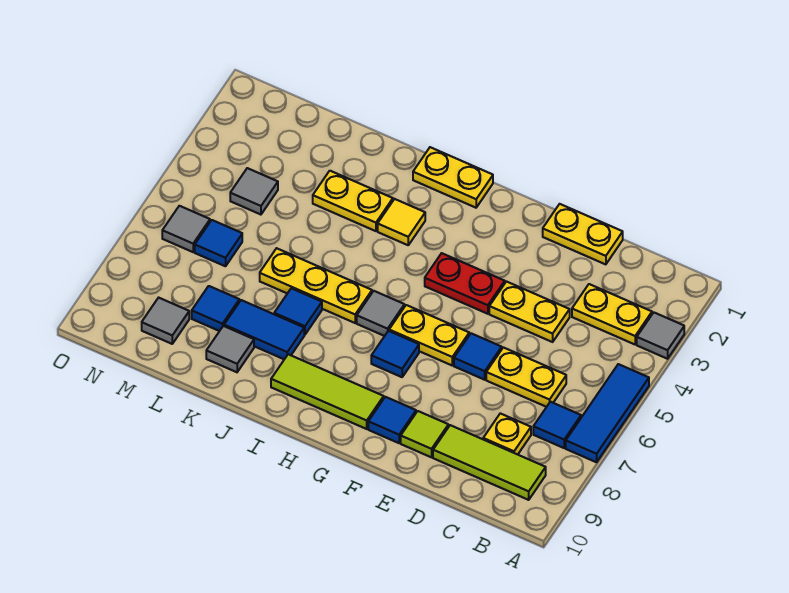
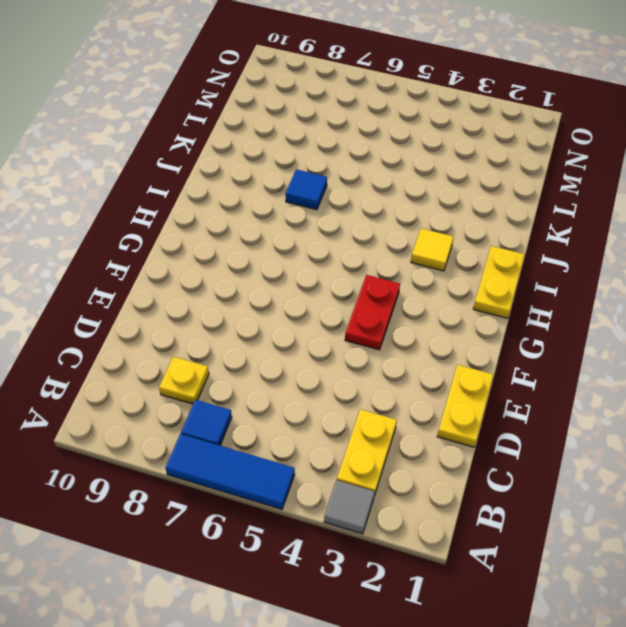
none -> lime tile B9:D9 level 1
none -> yellow plate C6:D6 level 1
none -> yellow plate D4:E4 level 1

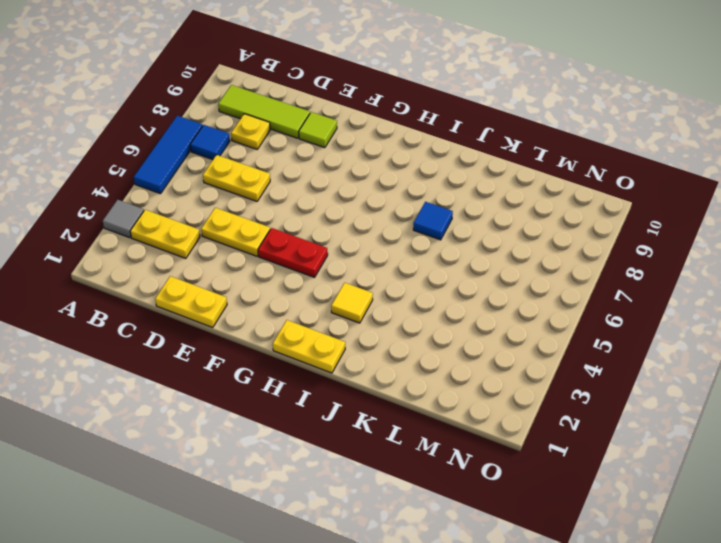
none -> blue tile E6 level 1
none -> yellow plate F6:G6 level 1
none -> blue tile F9 level 1

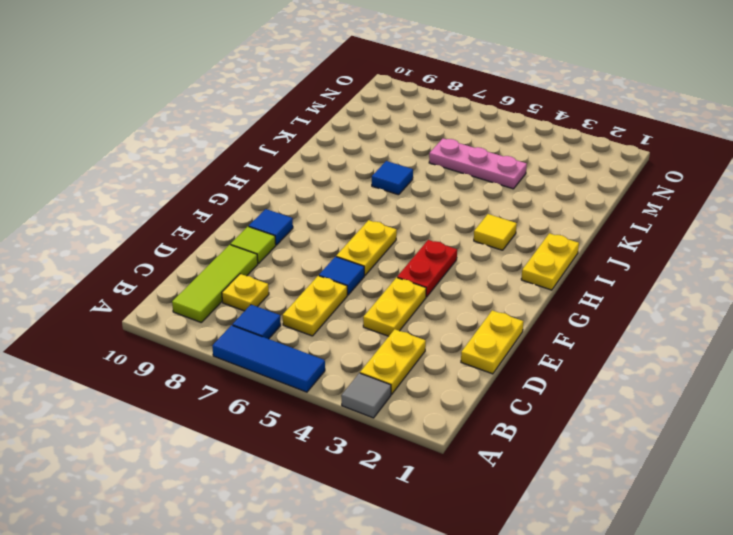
pink plate L4:L6 level 1 -> none
none -> blue tile G7 level 1
none -> lime tile G9:I9 level 1
none -> grey tile H6 level 1

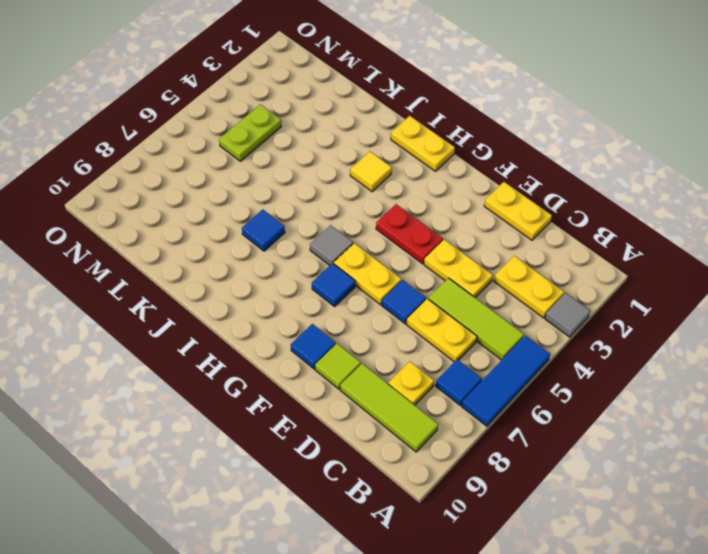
lime tile B5:D5 level 1 -> lime tile G9:I9 level 1
lime plate M4:M5 level 1 -> grey tile M4 level 1
none -> yellow plate I6:K6 level 1
none -> yellow plate J3:K3 level 1
none -> blue tile J8:K8 level 1

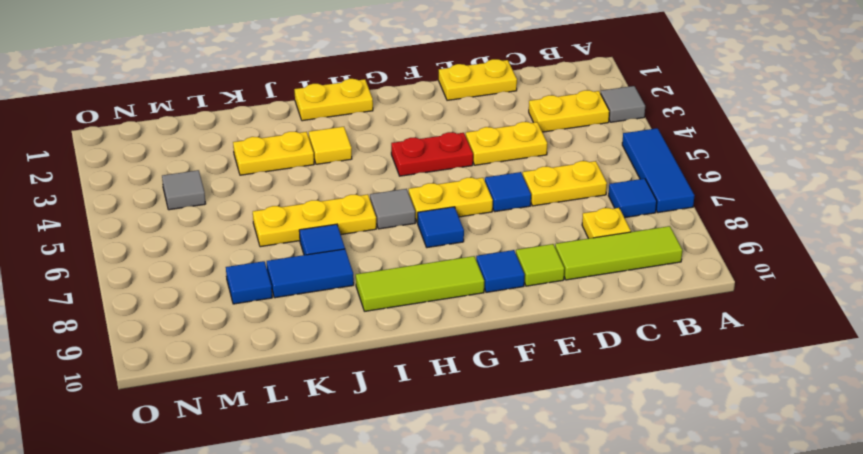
none -> grey tile K9 level 1
none -> blue tile M6 level 1
none -> grey tile M9 level 1

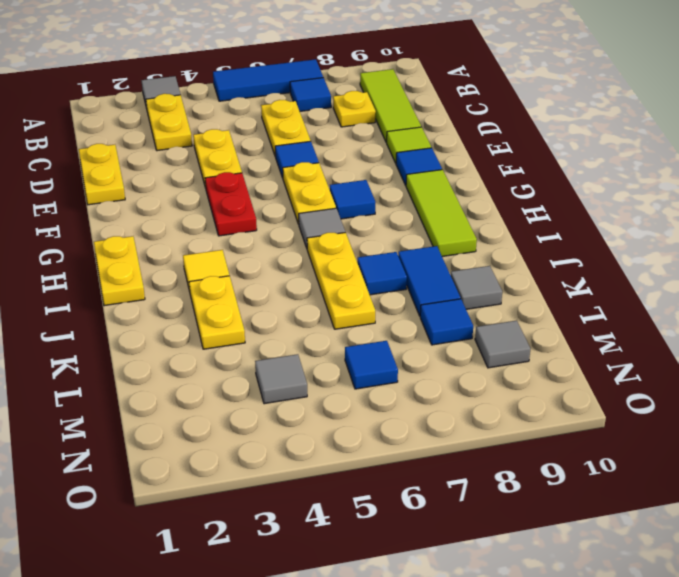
none -> grey tile N6 level 1

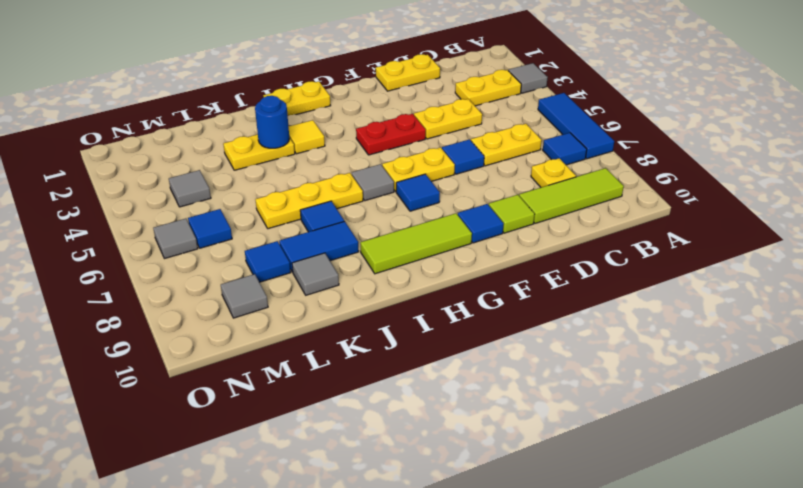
blue round brick J3 level 2 -> none

